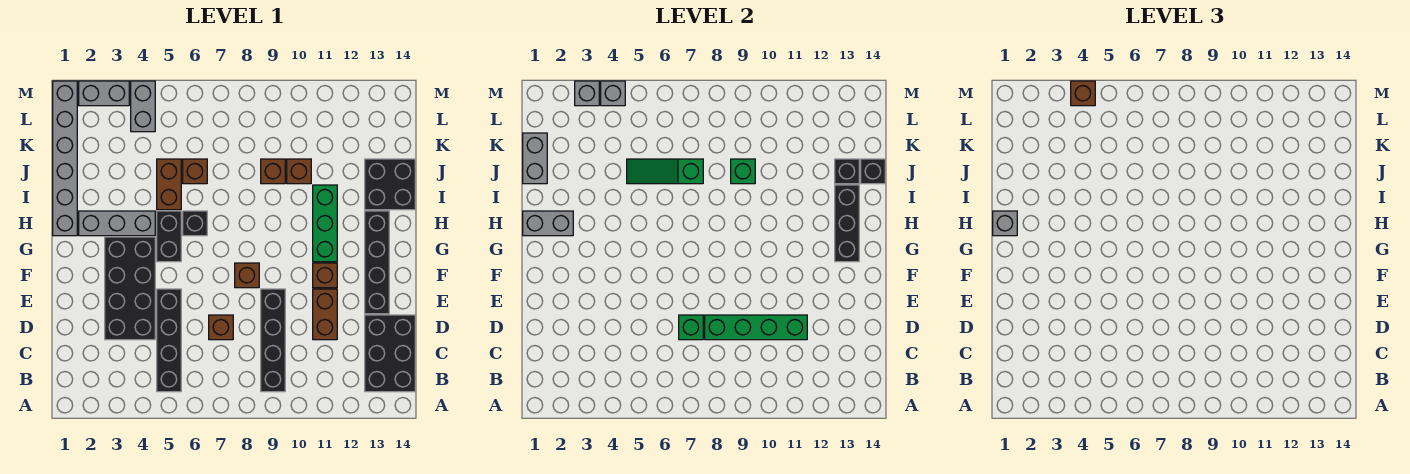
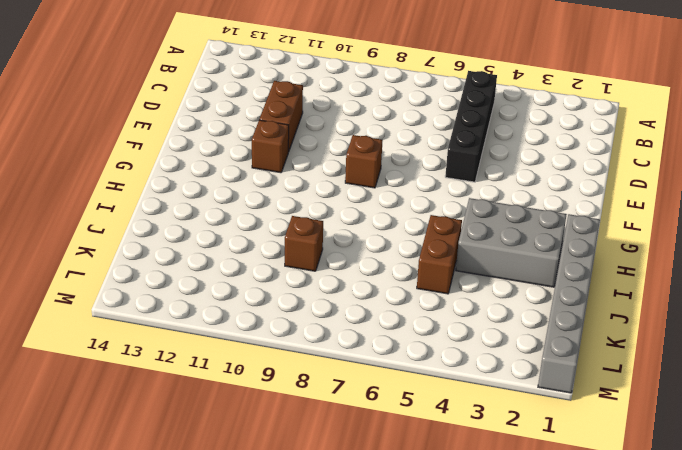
grey brick H2:I4 level 1 -> grey brick H2:H4 level 1
none -> black brick B9:E9 level 1
none -> black brick B13:D14 level 1
none -> black brick D3:G4 level 1
none -> brown brick D7 level 1

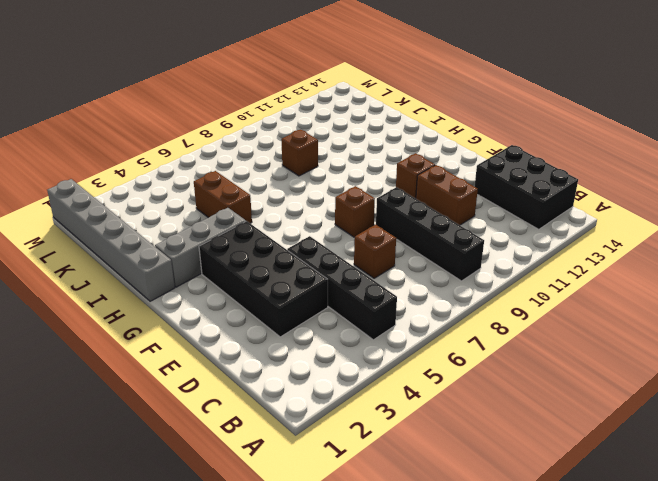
none -> black brick E13:H13 level 1
none -> black brick G5:H5 level 1
none -> green brick G11:I11 level 1
none -> black brick H6 level 1

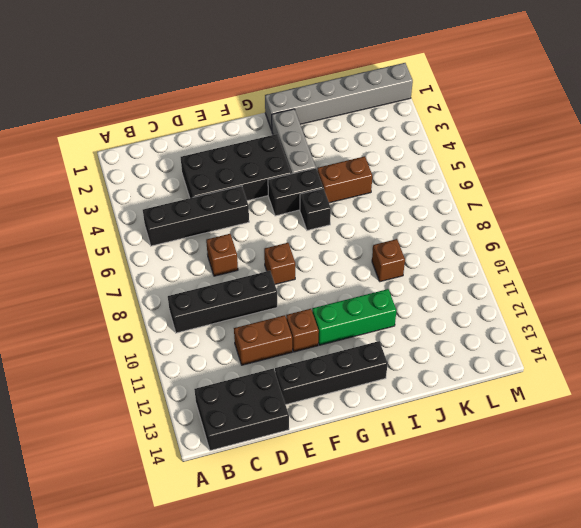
none -> black brick I13:J14 level 1
none -> brown brick J6 level 1
none -> brown brick J10 level 1
none -> grey brick L4:M4 level 1

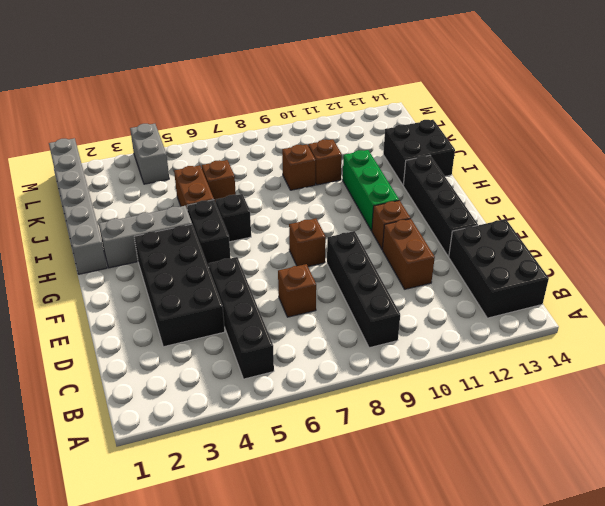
none -> grey brick M2:M3 level 1
none -> green brick D7 level 2
none -> green brick D8:D11 level 2
none -> black brick G13:I13 level 2

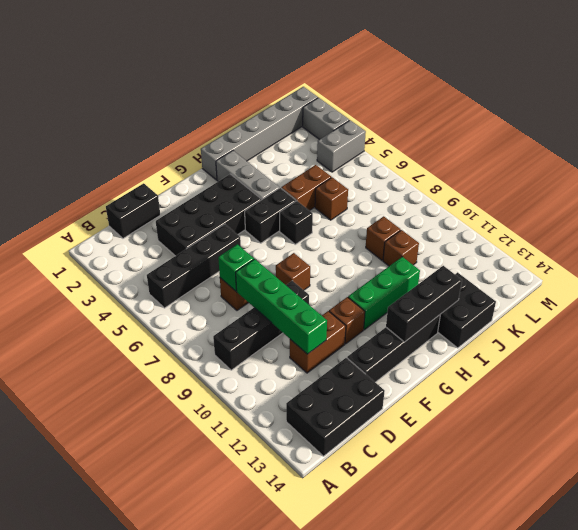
black brick C1:D1 level 1 -> none
none -> grey brick H1:H2 level 2
none -> grey brick J1:K1 level 2
none -> green slope J5:J7 level 2 top 7
none -> green brick J9 level 2

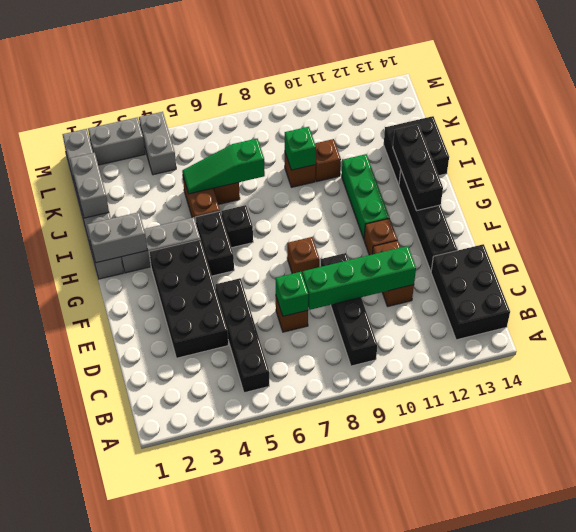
none -> black brick J13 level 2
none -> black brick J14 level 2
none -> grey brick M3 level 2
none -> grey brick M4 level 2

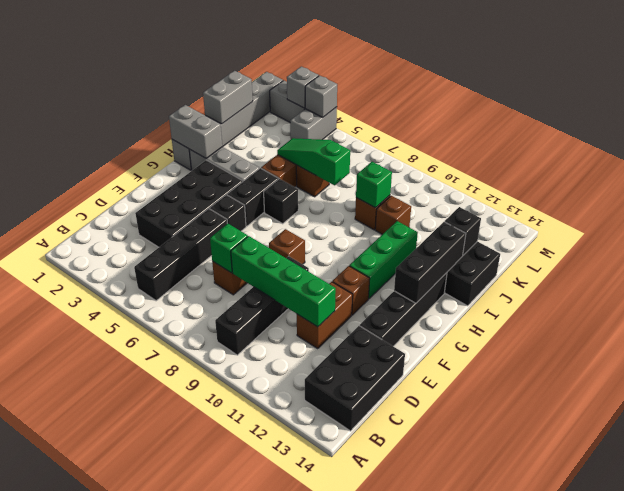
black brick F5 level 1 -> black brick J14 level 2
none -> grey brick H1 level 3
none -> brown brick M4 level 3

